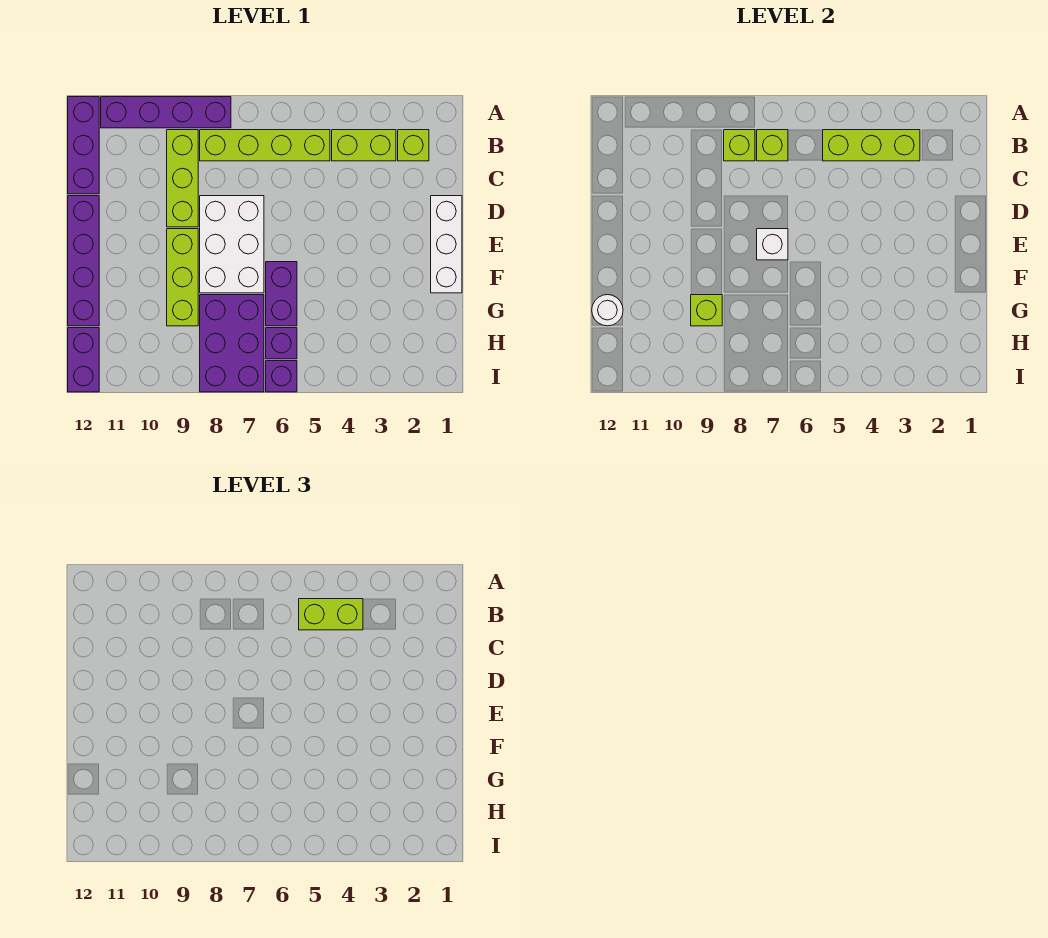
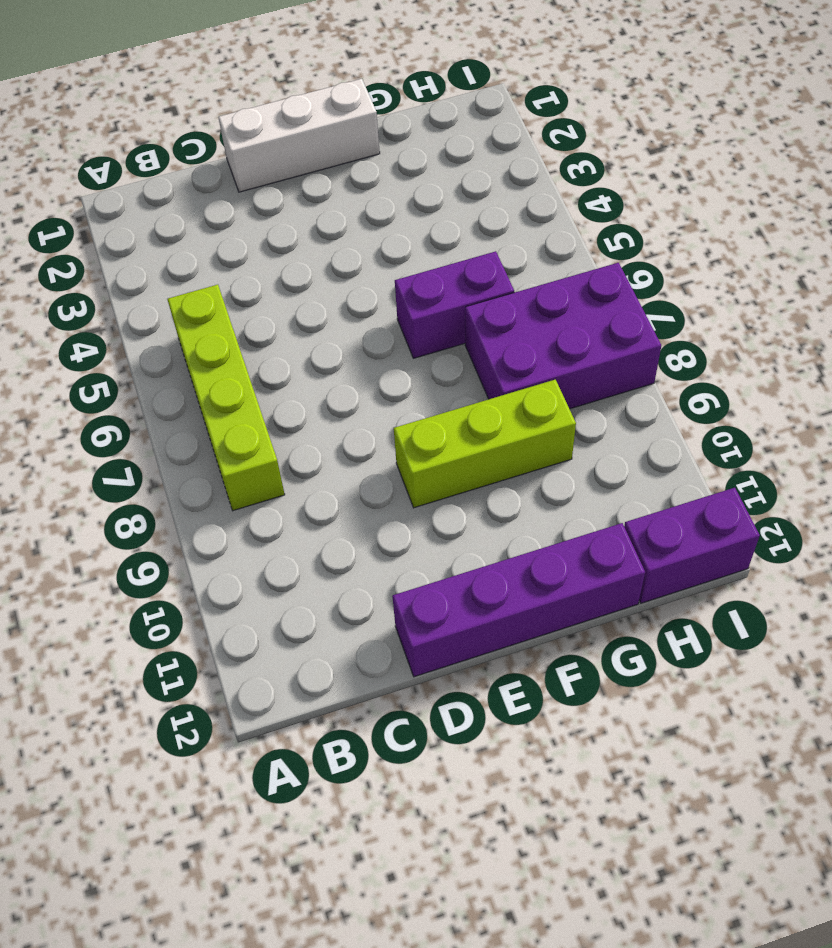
none -> purple brick A8:A11 level 1
none -> purple brick A12:C12 level 1
none -> lime brick B2 level 1

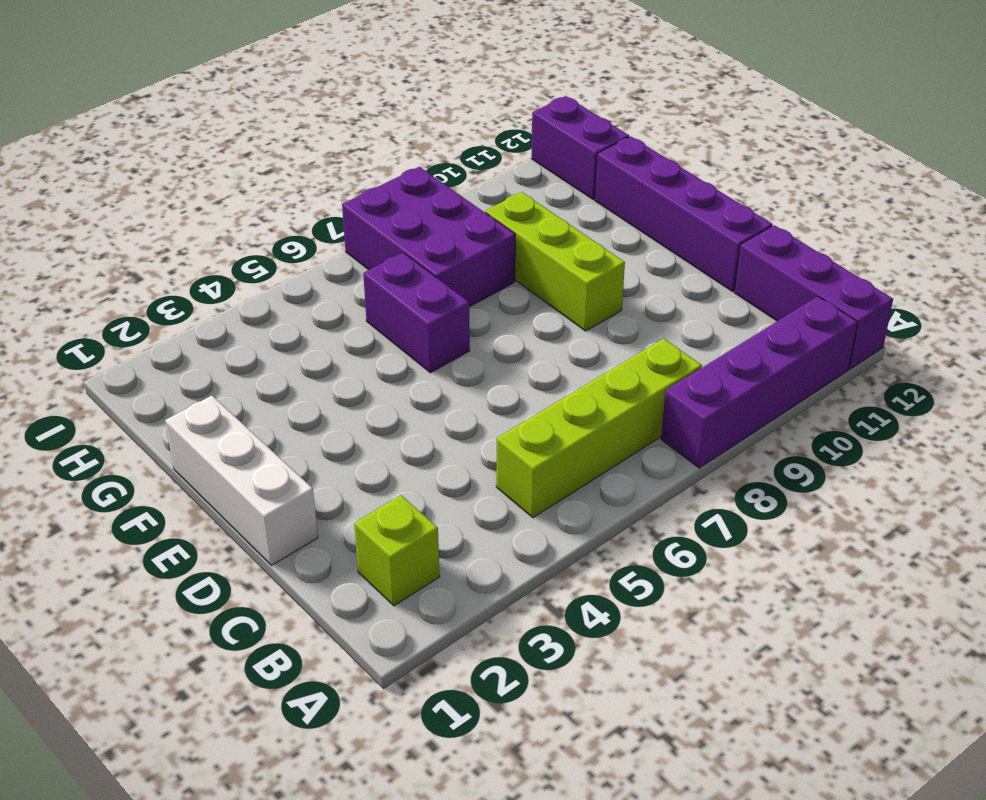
none -> lime brick B3:B4 level 1
none -> lime brick B9:D9 level 1
none -> white brick D7:F8 level 1

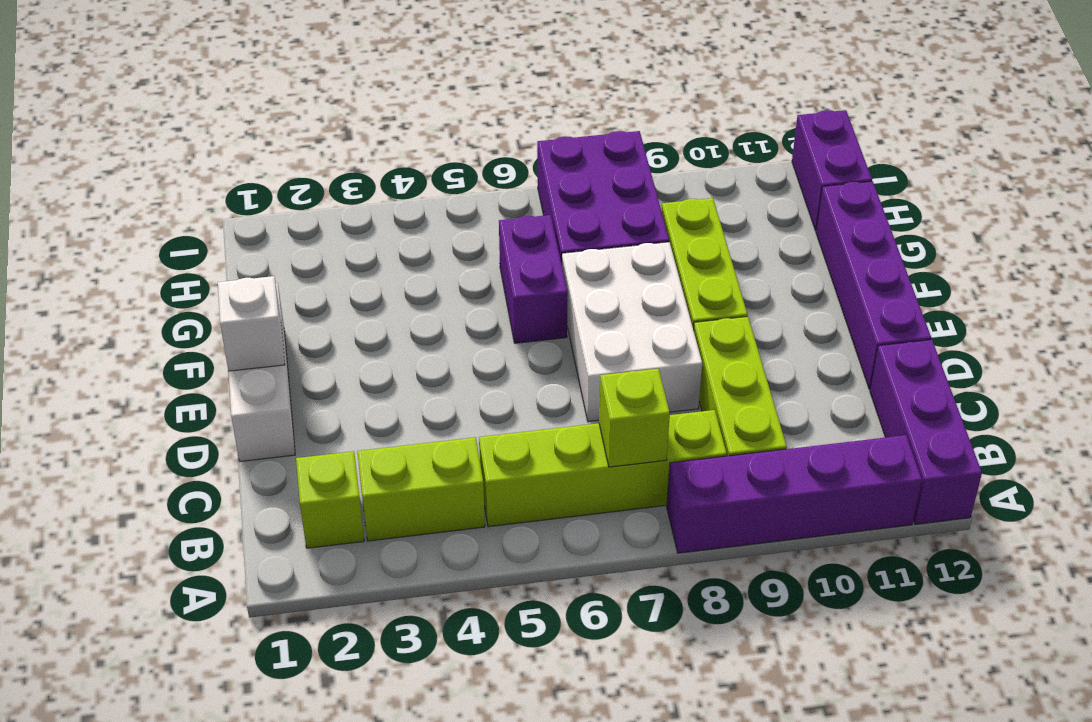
white brick E1 level 2 -> white brick E7 level 2
none -> purple brick H6 level 1
none -> purple brick I6 level 1
none -> lime brick B3:B5 level 2

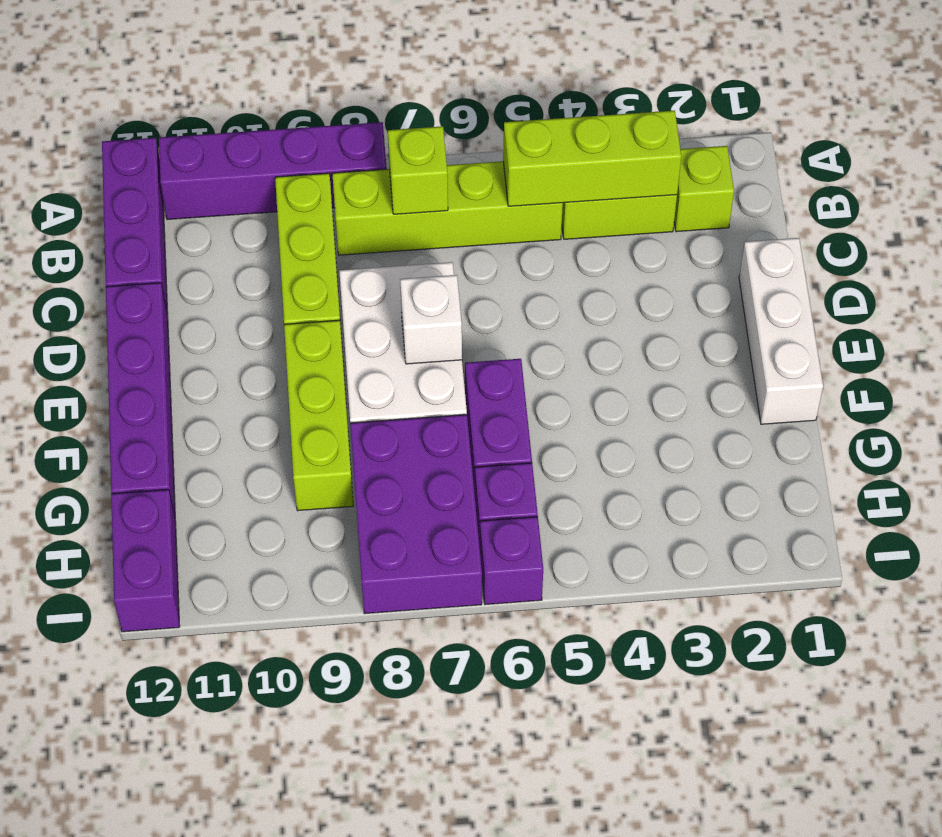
none -> lime brick B8 level 2
none -> lime brick G9 level 2
none -> white round brick G12 level 2

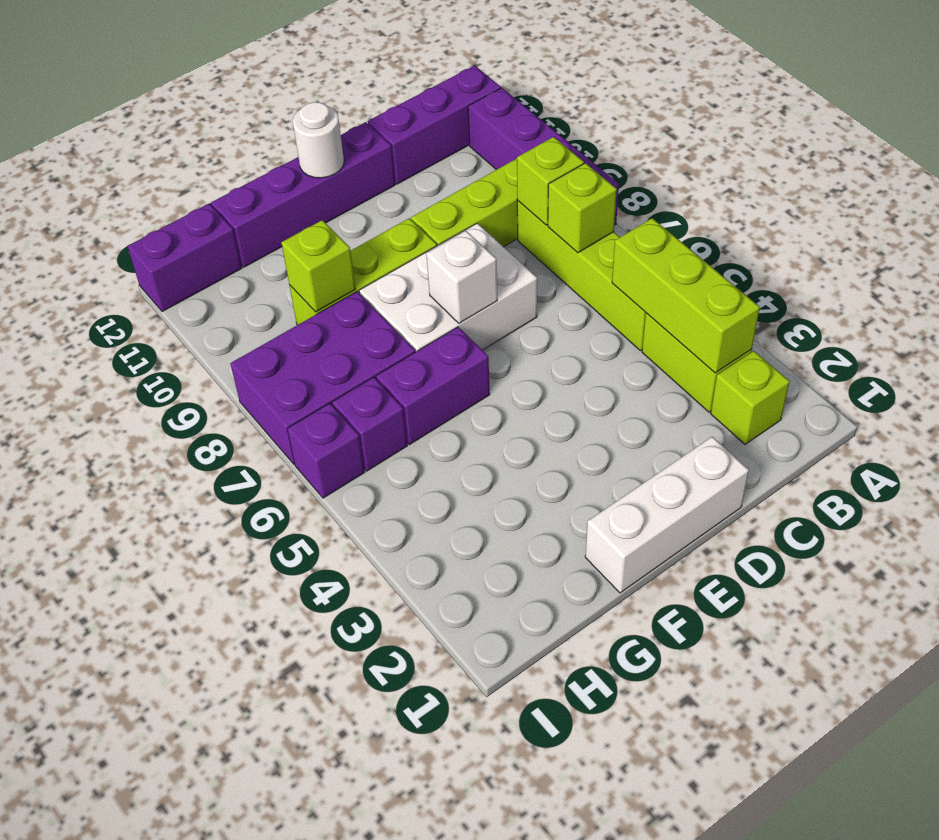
white round brick E12 level 2 -> white round brick G12 level 2
none -> lime brick B4:B5 level 3

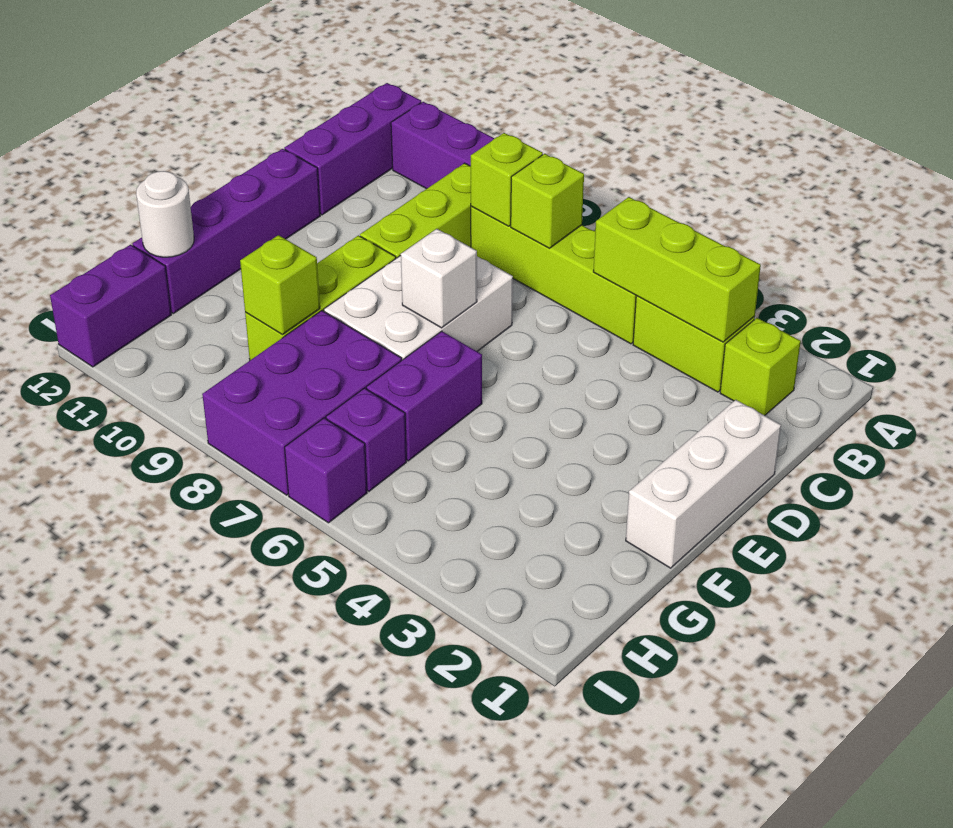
none -> lime brick B4:B5 level 3

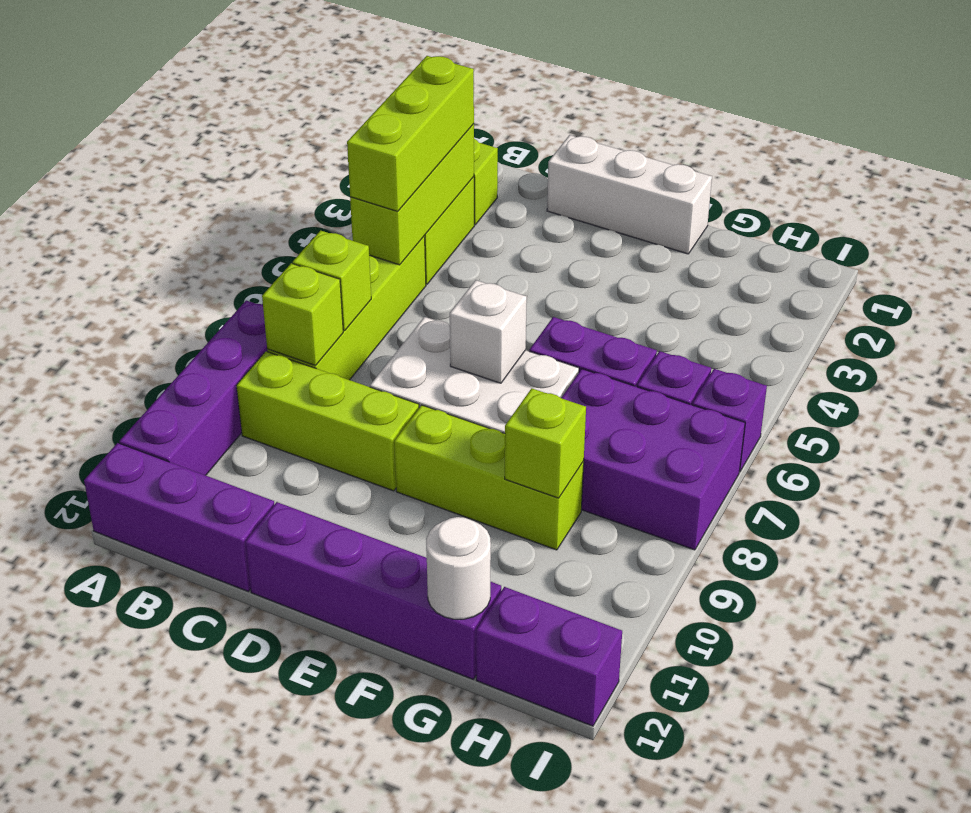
lime brick B3:B5 level 3 -> lime brick B4:B5 level 3

